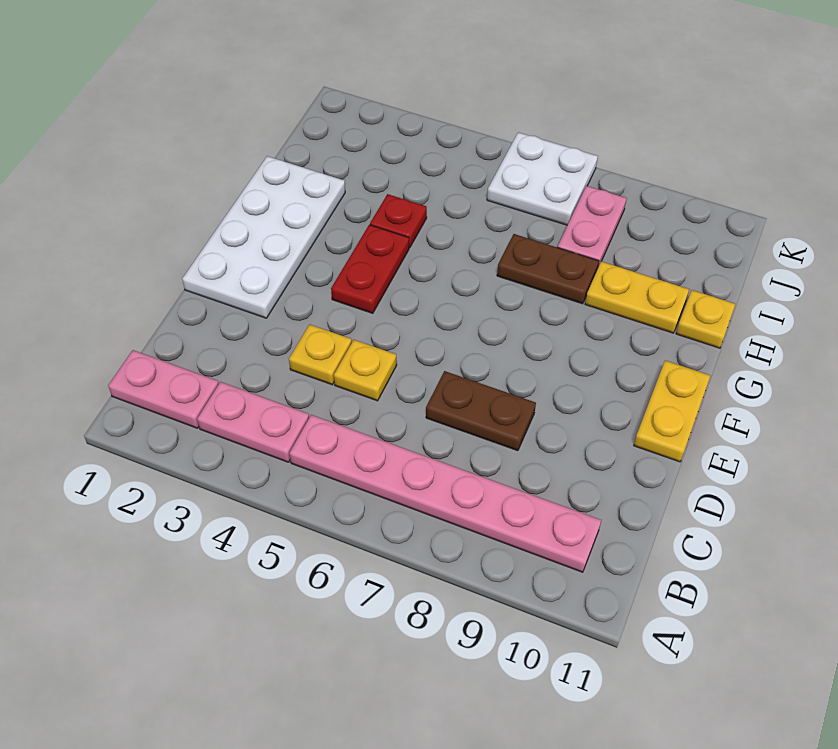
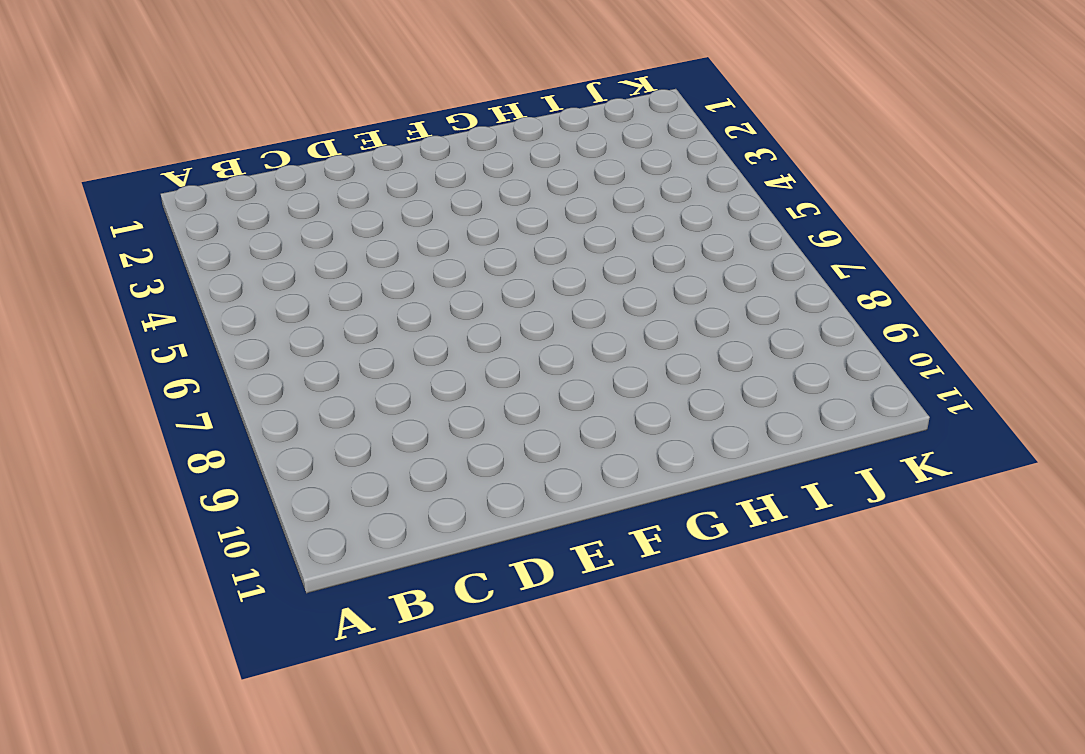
none -> pink plate B1:B2 level 1
none -> pink plate B3:B4 level 1
none -> pink plate B5:B10 level 1

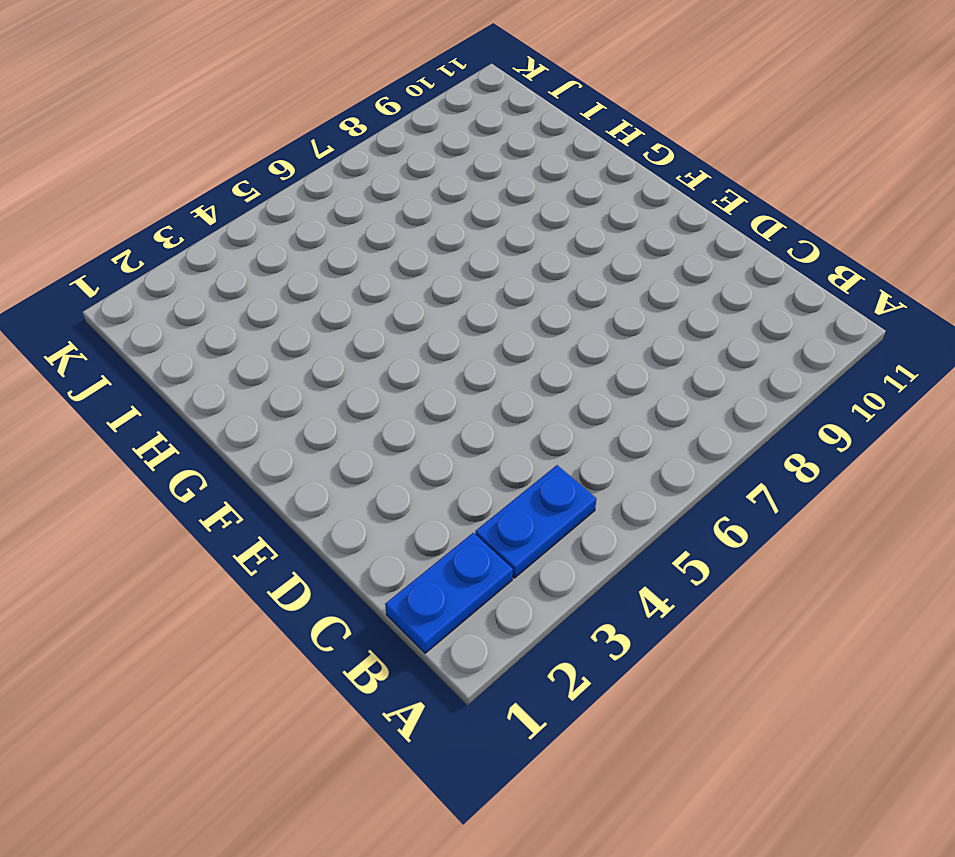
blue plate B1:B2 level 1 -> pink plate B1:B2 level 1
blue plate B3:B4 level 1 -> pink plate B3:B4 level 1
none -> pink plate B5:B10 level 1
none -> yellow plate D4 level 1
none -> yellow plate D5 level 1

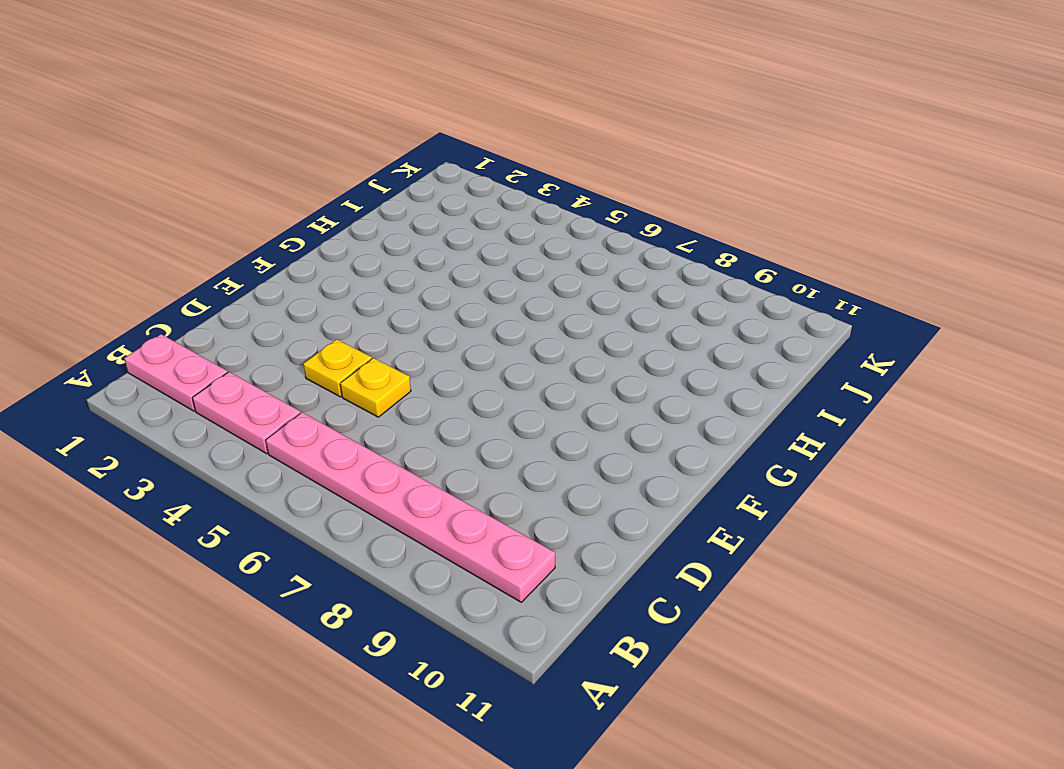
none -> brown plate D7:D8 level 1
none -> white plate E1:H2 level 1
none -> yellow plate E11:F11 level 1

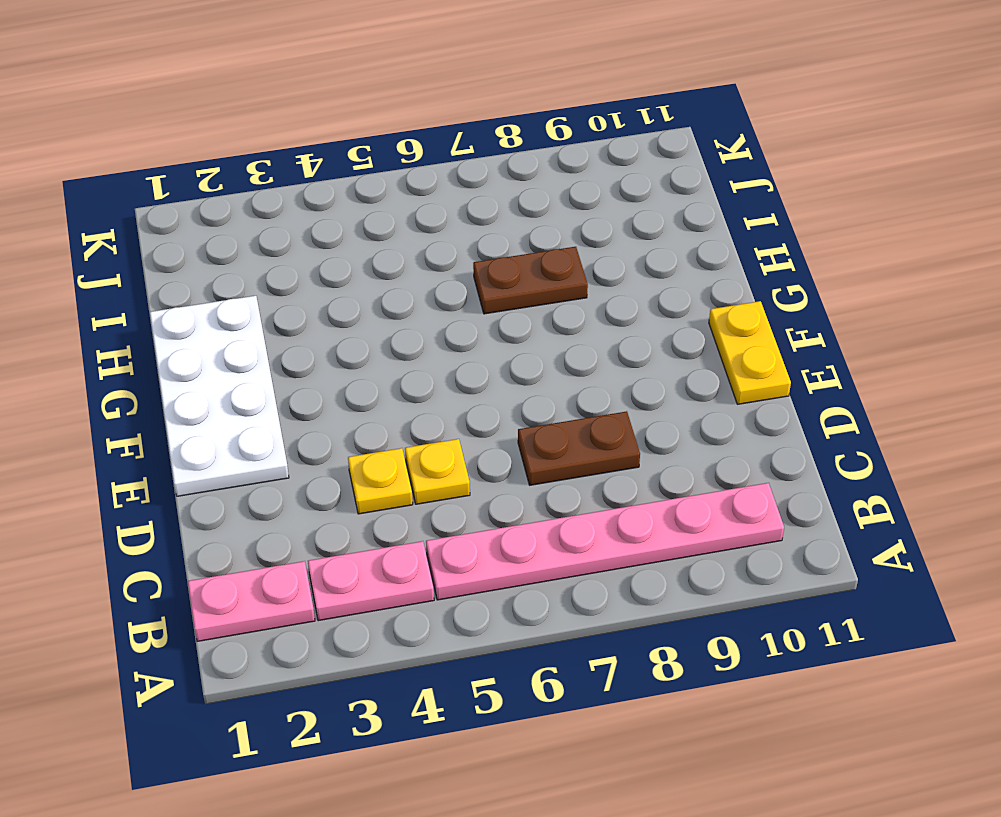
none -> red plate F4:G4 level 1
none -> red plate H4 level 1
none -> yellow plate H9:H10 level 1

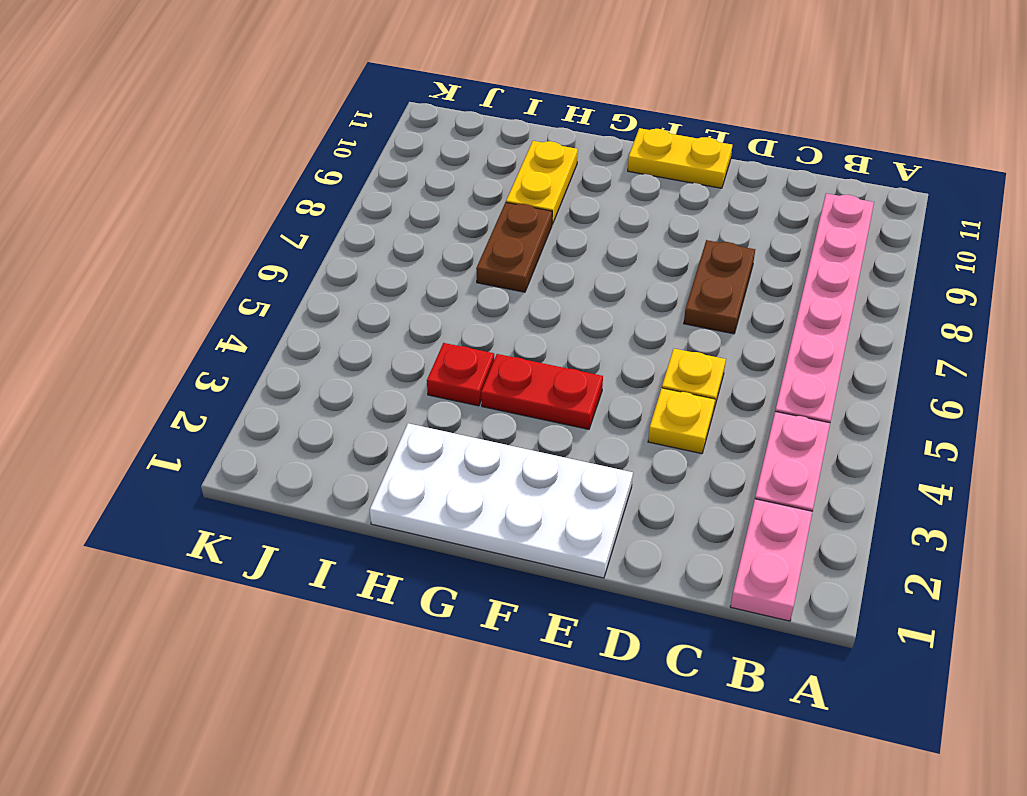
none -> yellow plate H11 level 1
none -> pink plate I8:J8 level 1
none -> white plate J6:K7 level 1

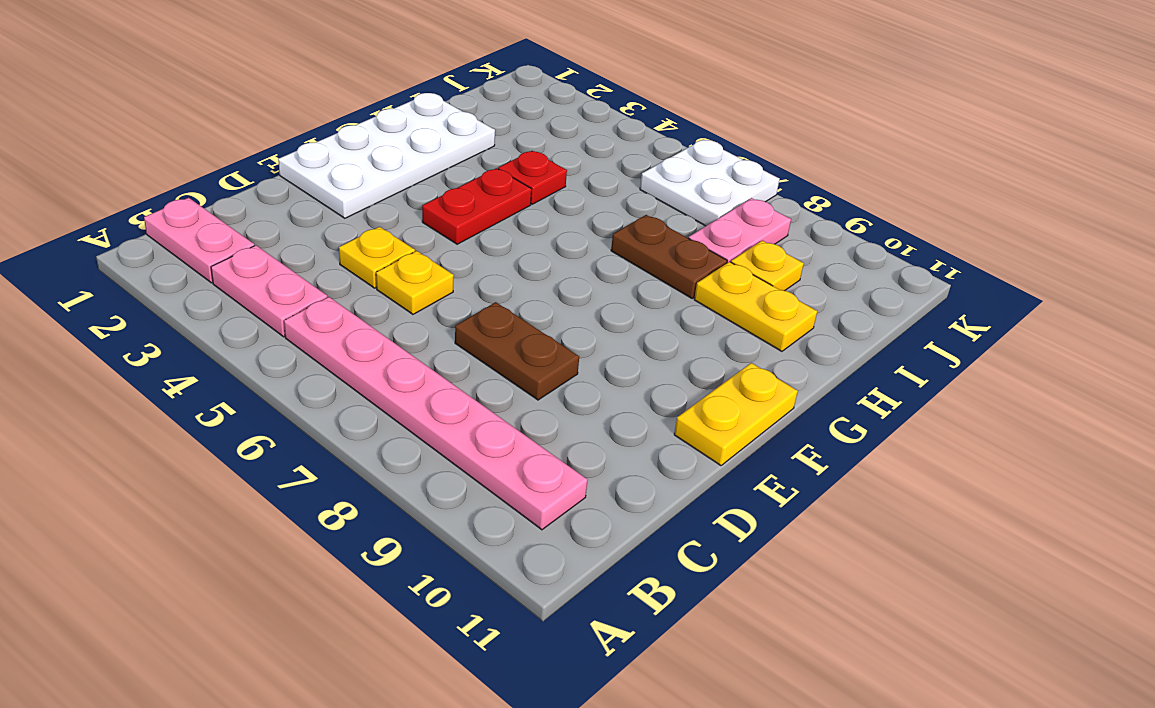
yellow plate I9 level 1 -> yellow plate H11 level 1

